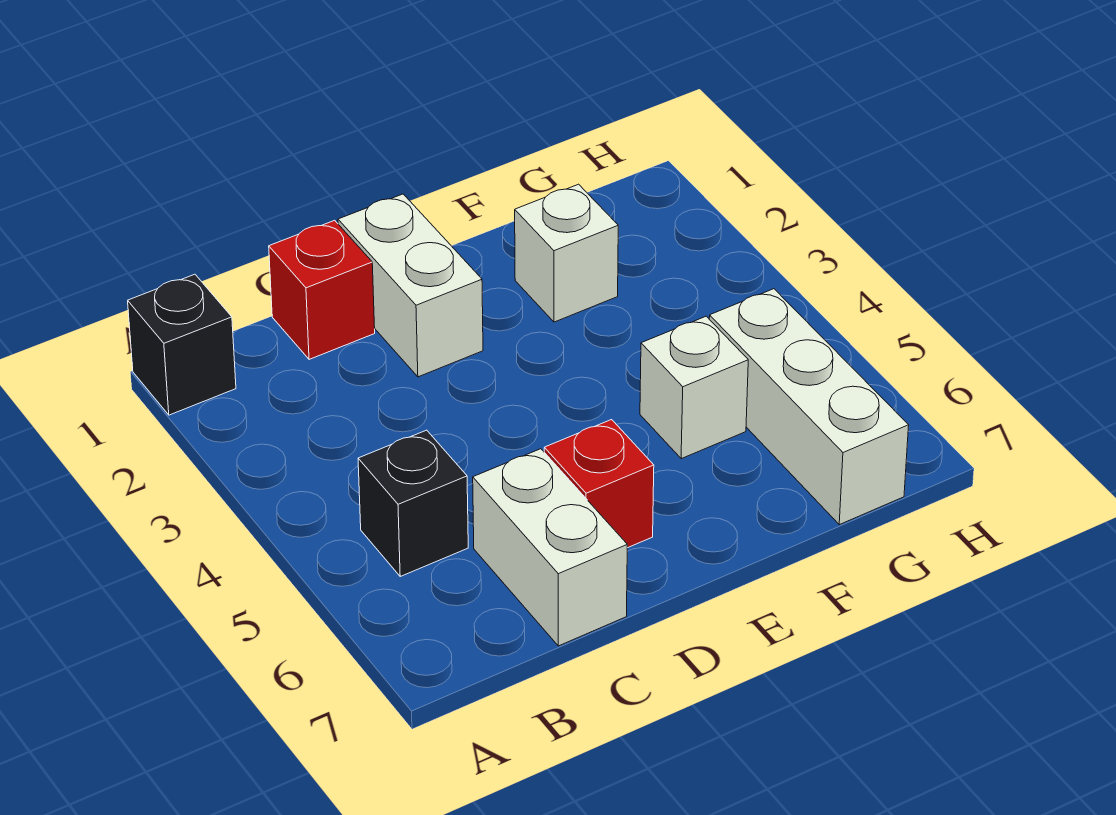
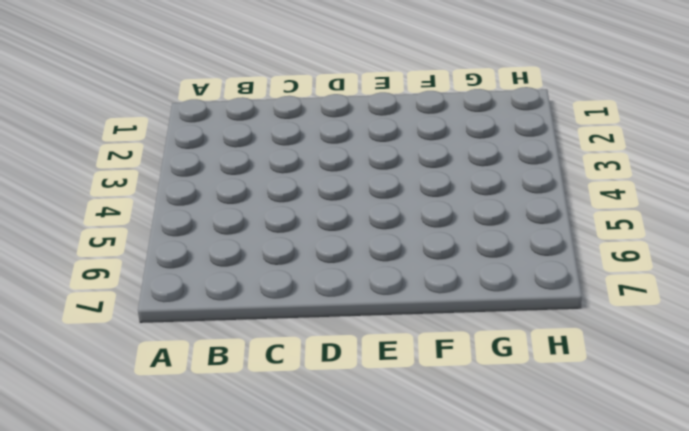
none -> black brick A1 level 1
none -> black brick B5 level 1

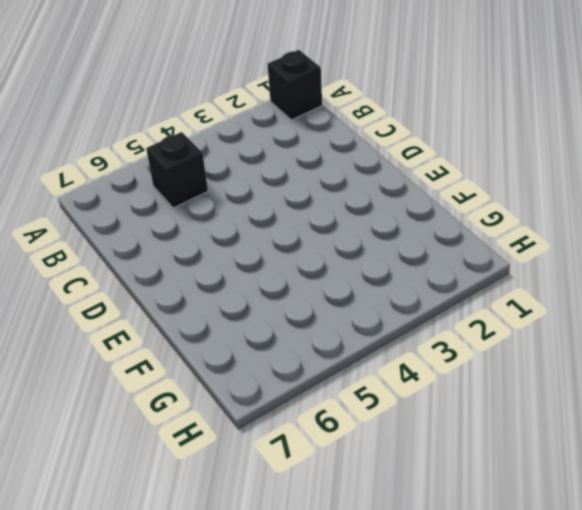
none -> red brick C1 level 1
none -> white brick C6:C7 level 1

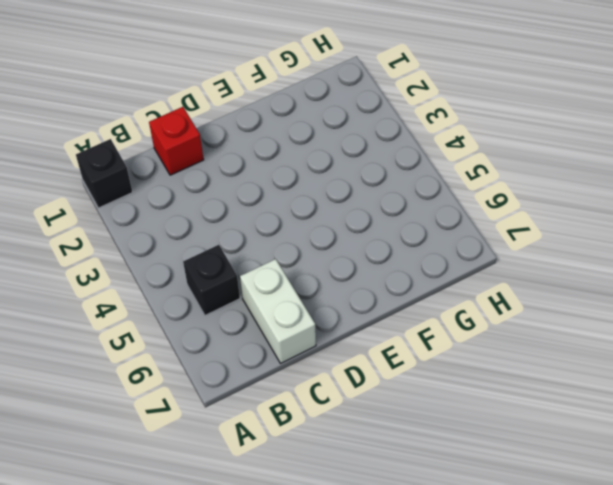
none -> white brick D1:D2 level 1
none -> red brick D6 level 1

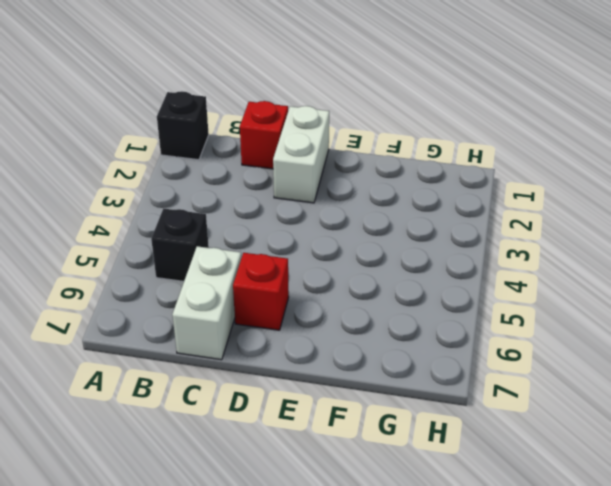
none -> white brick F2 level 1
none -> white brick F5 level 1

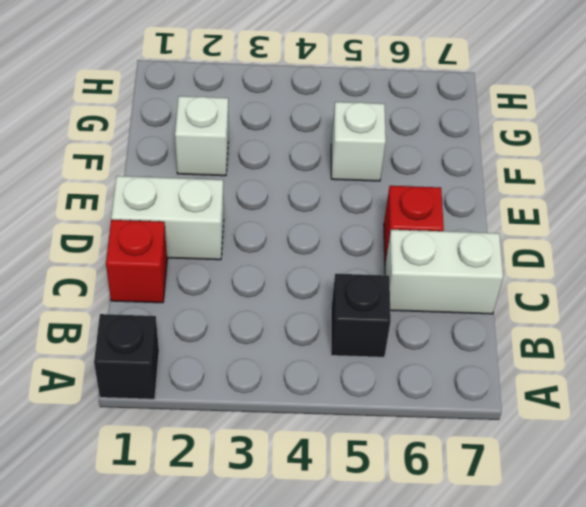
none -> white brick G5:G7 level 1

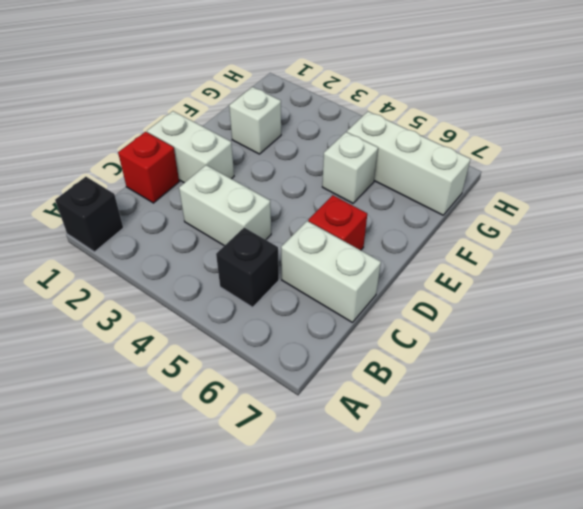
white brick C3:C4 level 1 -> none

